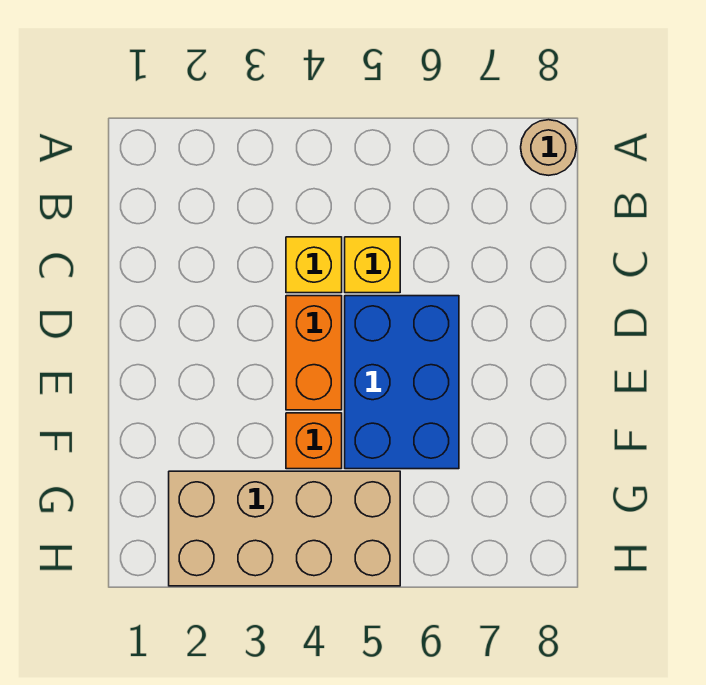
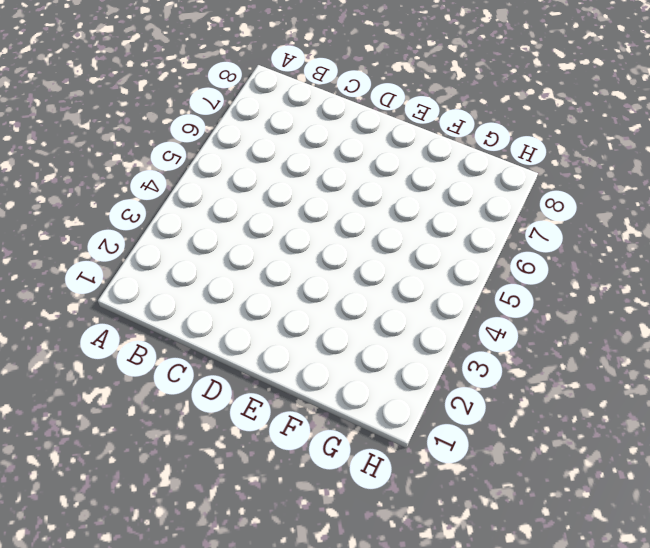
none -> tan round brick A8 level 1
none -> yellow brick C4 level 1

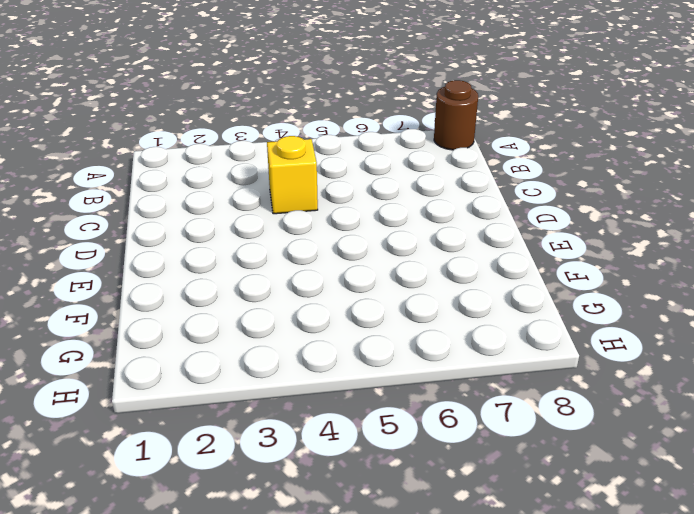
brown round brick A8 level 1 -> tan round brick A8 level 1
none -> yellow brick C5 level 1
none -> orange brick D4:E4 level 1

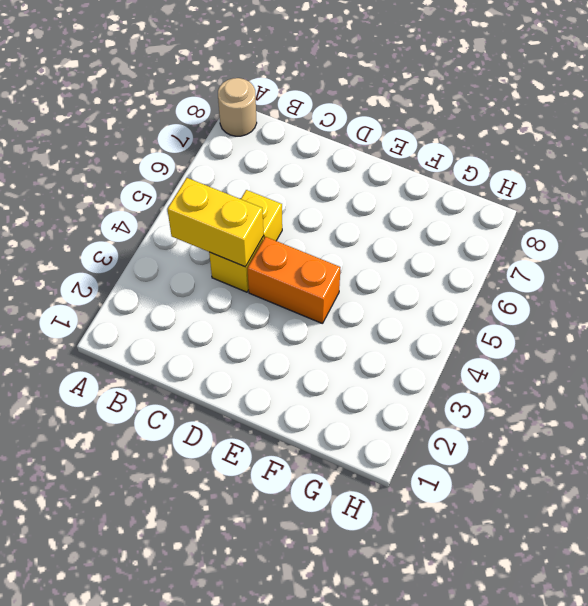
yellow brick B4:C4 level 2 -> none
none -> blue brick D5:F6 level 1
none -> orange brick F4 level 1

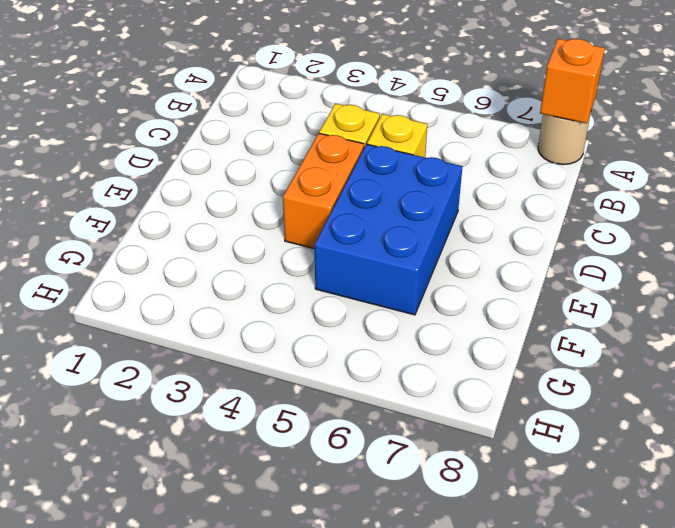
orange brick A8 level 2 -> orange brick F4 level 1
none -> tan brick G2:H5 level 1

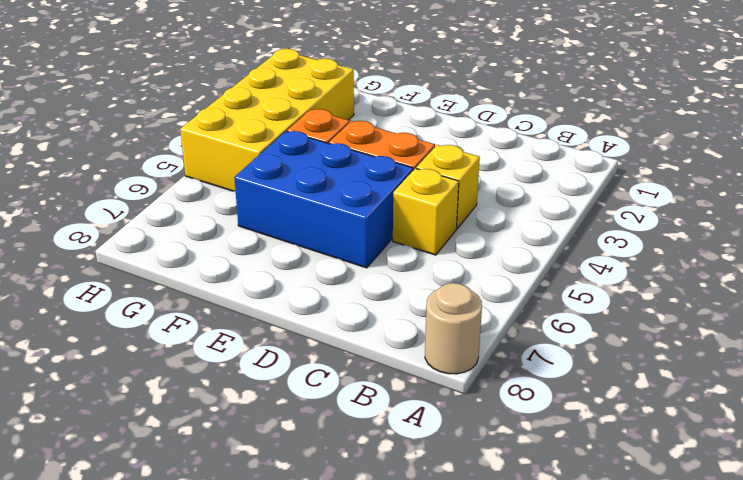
yellow brick G2:H5 level 1 -> tan brick G2:H5 level 1

